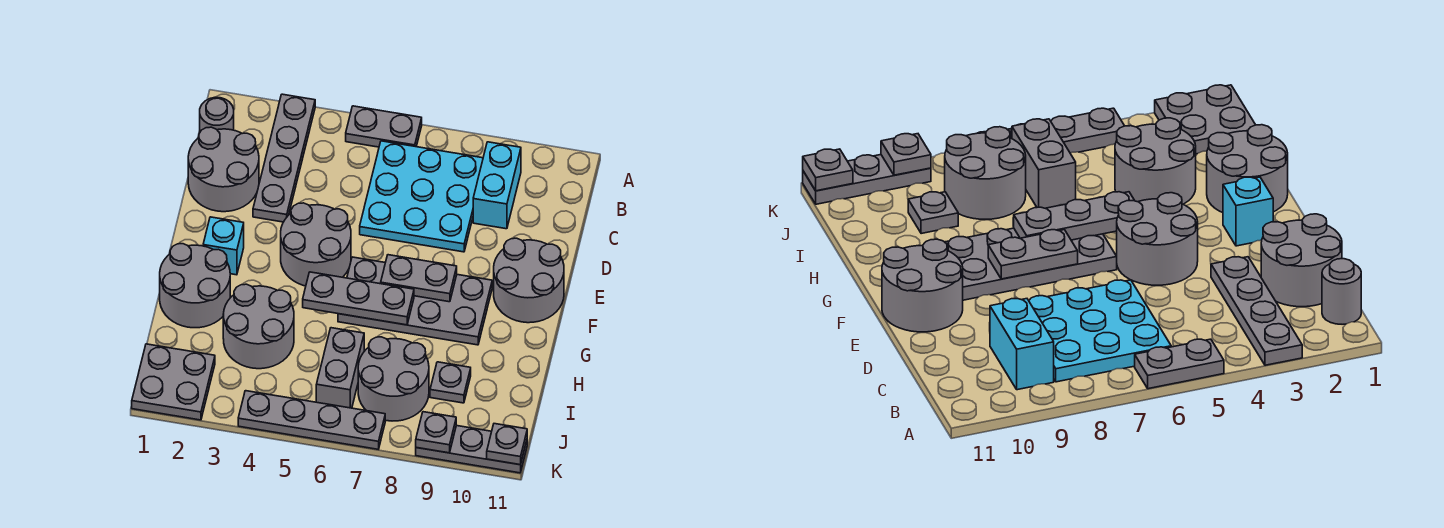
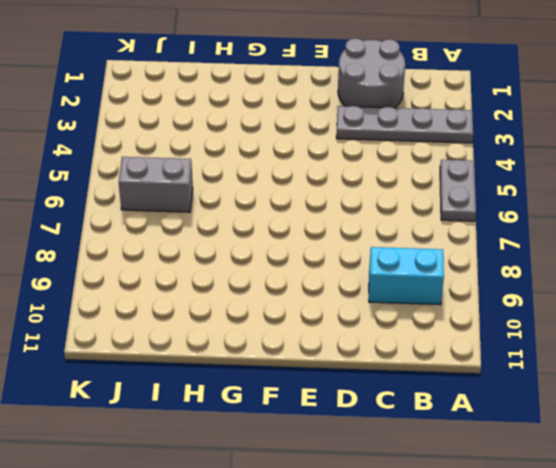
none -> grey round brick B1 level 1
none -> cyan plate B6:D8 level 1
none -> grey round brick E4:F5 level 1

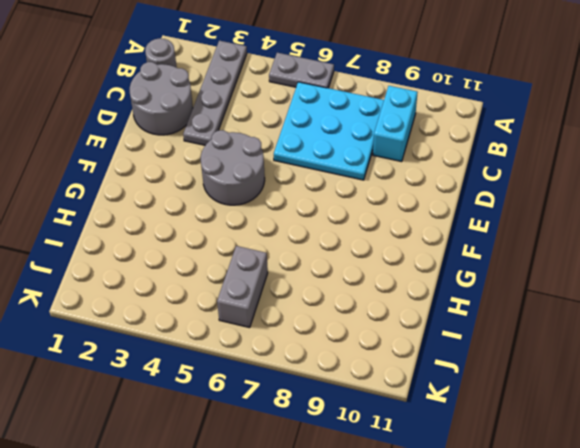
none -> grey round brick E10:F11 level 1
none -> cyan brick F2 level 1
none -> grey plate F6:G9 level 1

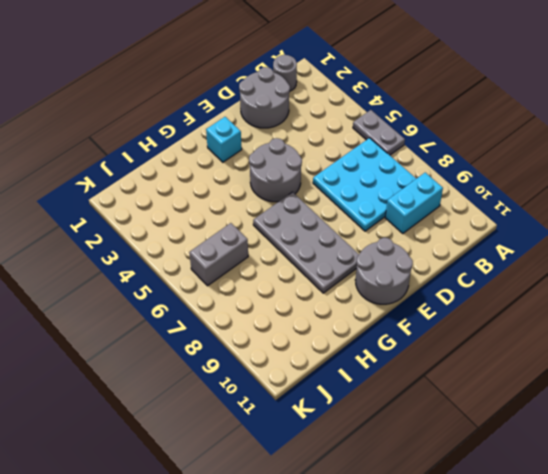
none -> grey plate A3:D3 level 1
none -> grey round brick G1:H2 level 1
none -> grey round brick H3:I4 level 1

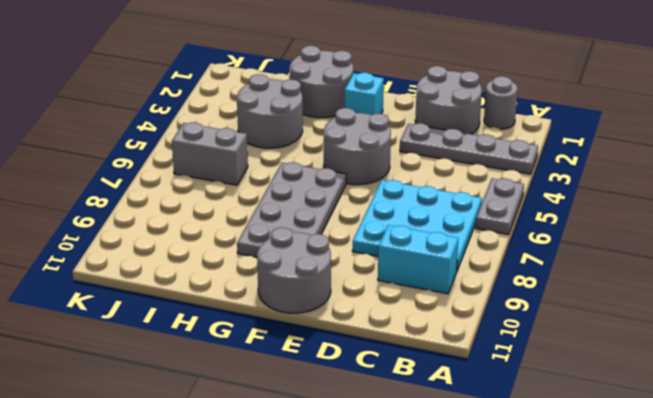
none -> grey round brick I7:J8 level 1
none -> grey plate I9 level 1
none -> grey plate J1:K2 level 1

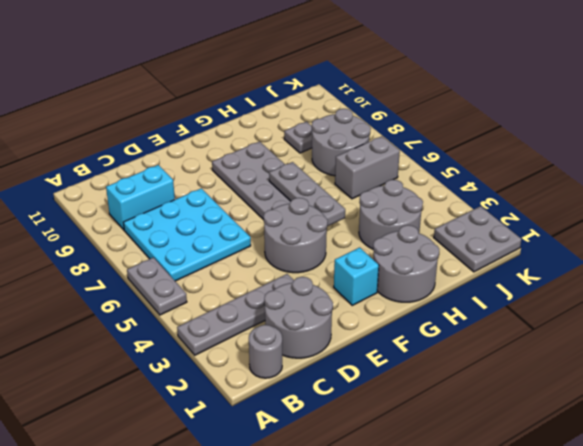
none -> grey round brick E10:F11 level 1
none -> grey plate K4:K7 level 1
none -> grey plate K9:K11 level 1

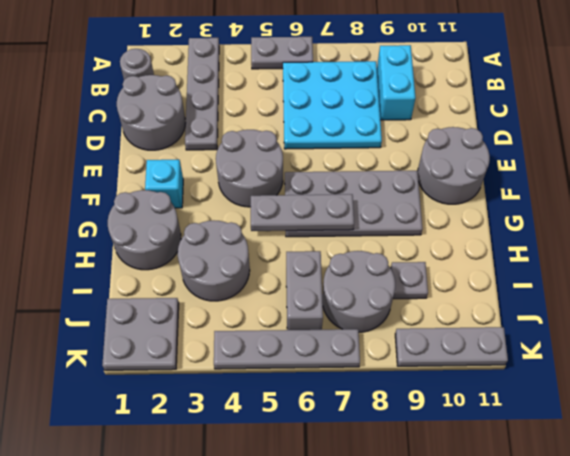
none -> grey plate F7:F8 level 2
none -> grey plate K9 level 2
none -> grey plate K11 level 2

